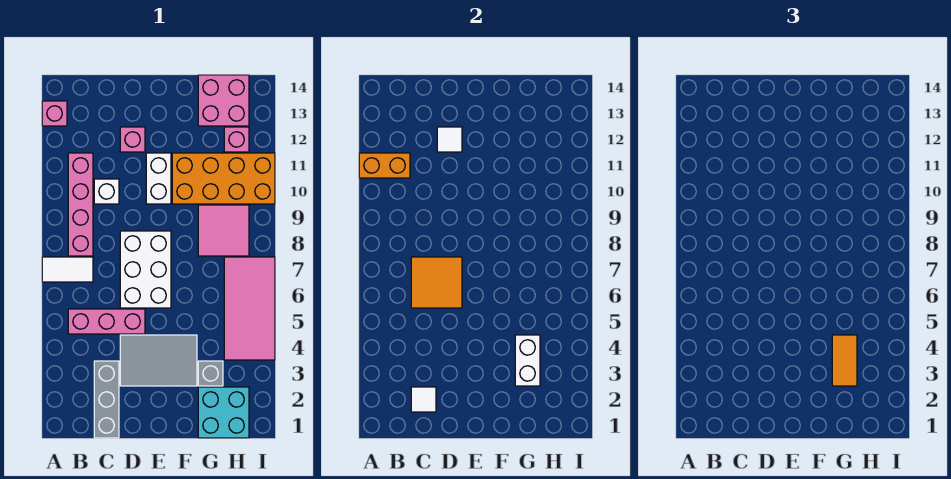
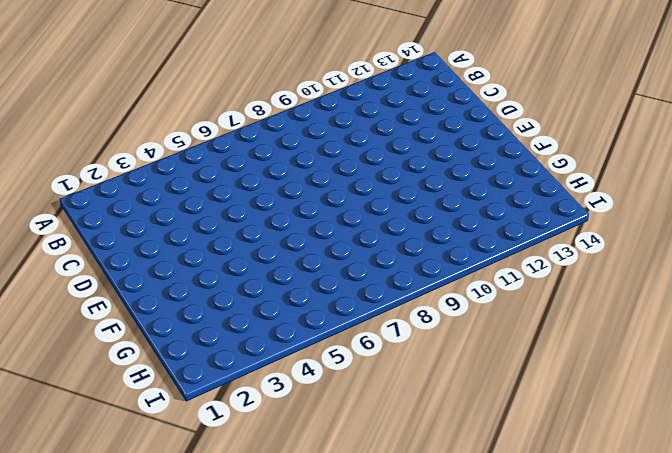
none -> white tile A7:B7 level 1
none -> pink brick A13 level 1
none -> pink brick B5:D5 level 1

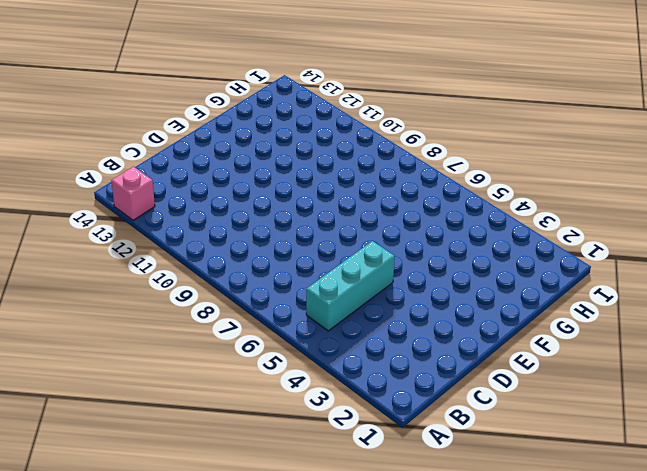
cyan brick B5:D5 level 1 -> pink brick B5:D5 level 1
none -> white tile A7:B7 level 1
none -> pink brick B8:B11 level 1
none -> grey brick C1:C3 level 1

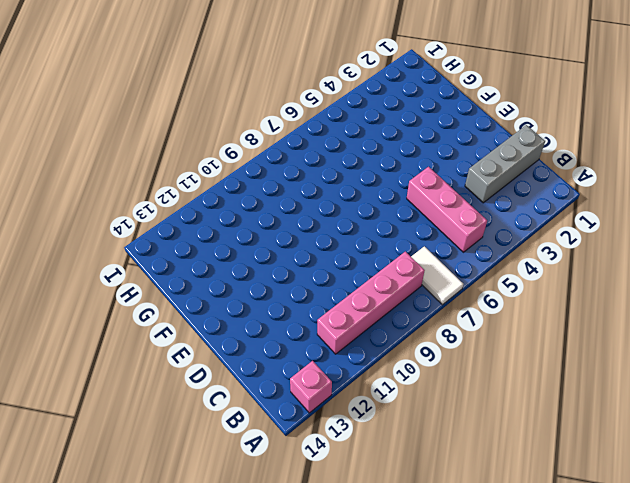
none -> white brick C10 level 1
none -> grey tile D3:F4 level 1
none -> white brick D6:E8 level 1

